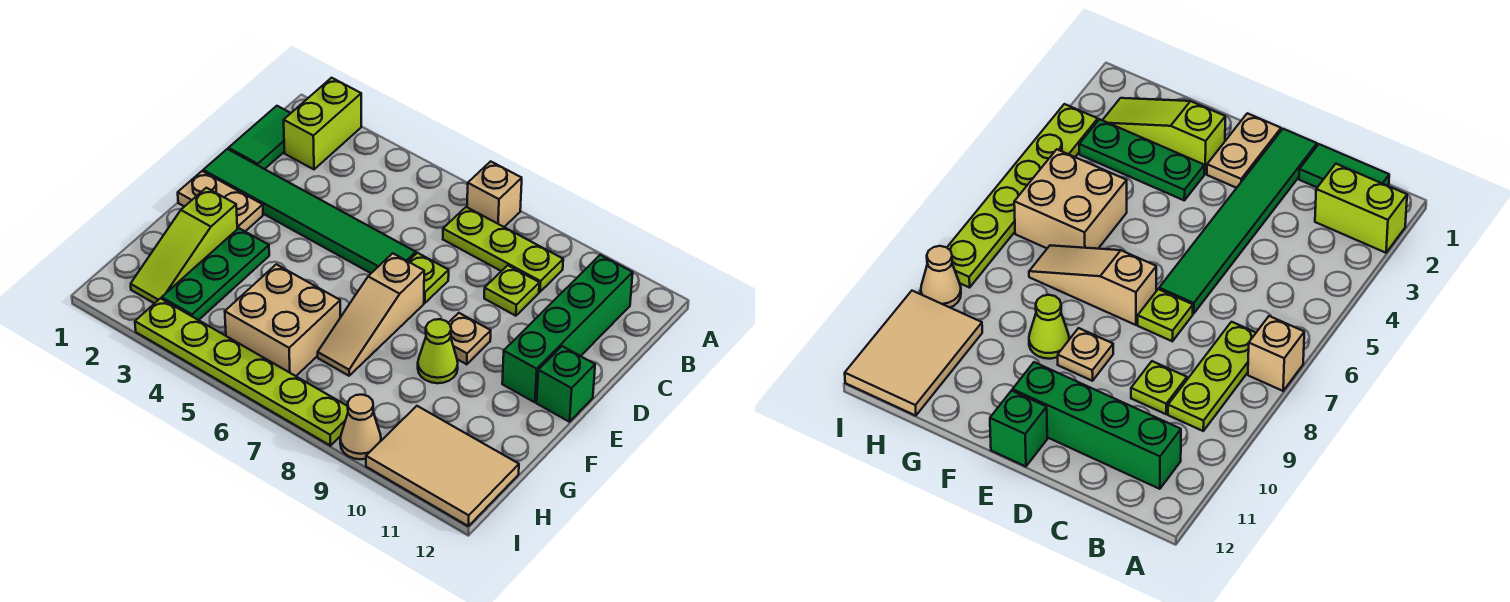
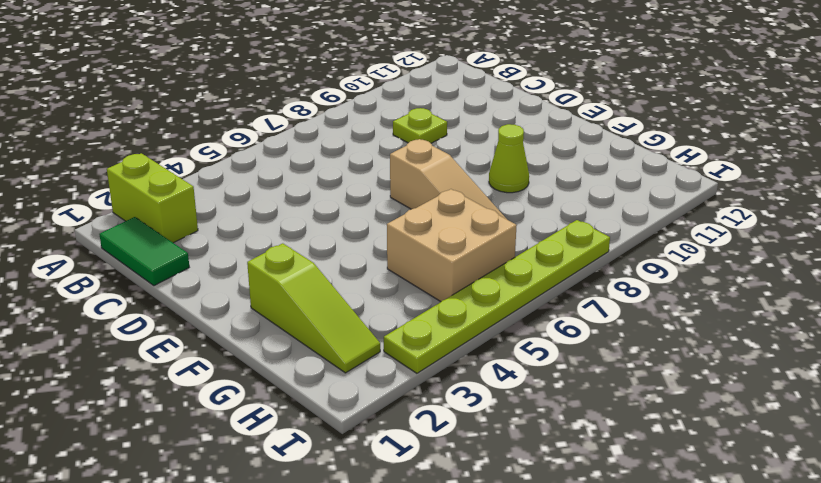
none -> tan brick A7 level 1
none -> lime plate B7:B9 level 1
none -> green brick B11:E11 level 1

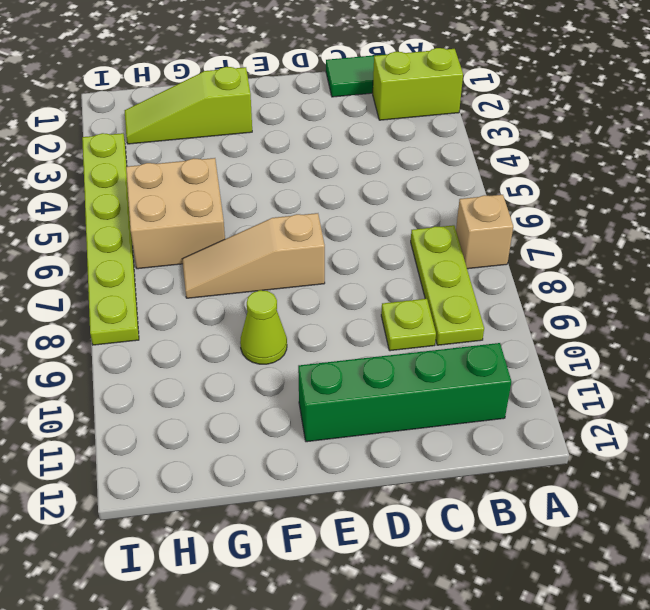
none -> green tile D1:D6 level 1
none -> lime plate D7 level 1
none -> tan plate E1:E2 level 1

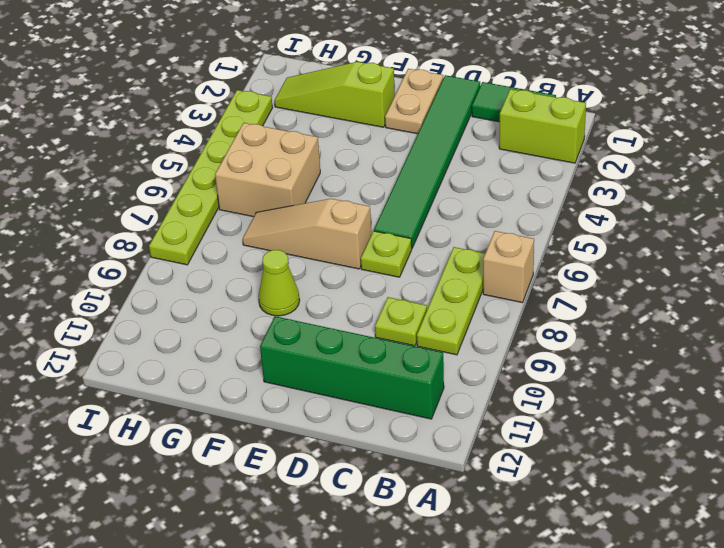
none -> tan plate E9 level 1
none -> green brick E12 level 1
none -> green plate F3:H3 level 1

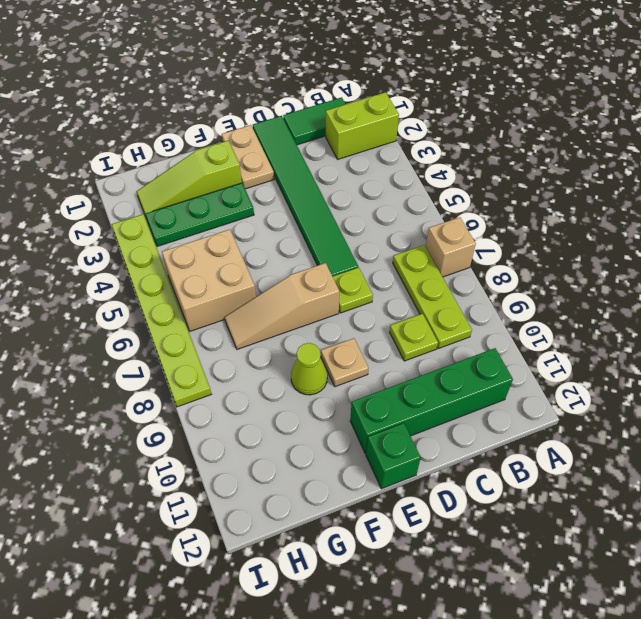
none -> tan tile H10:I12 level 1
none -> tan cone I9 level 1

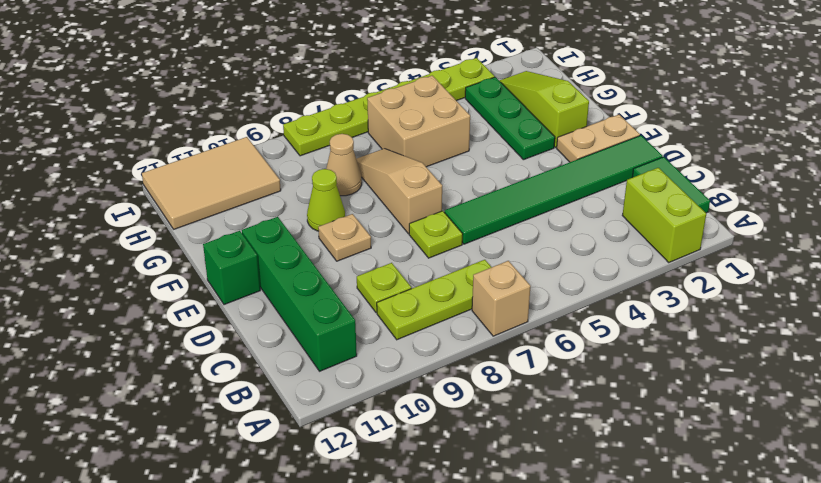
tan cone G8 level 1 -> tan cone I9 level 1

